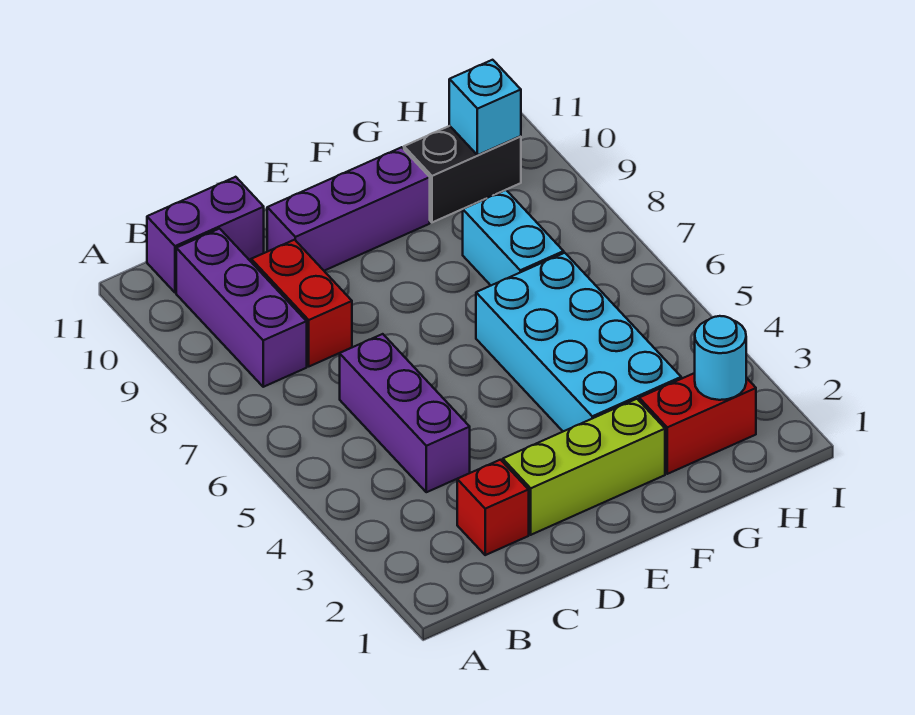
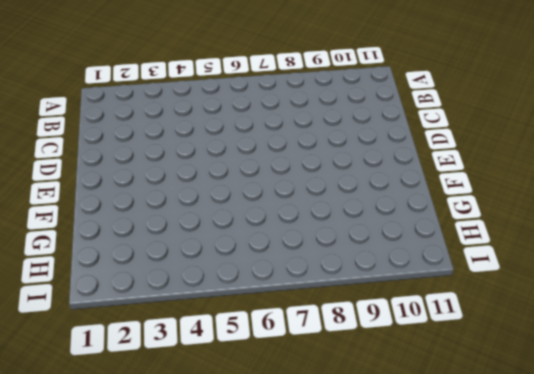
none -> purple brick B8:B10 level 1
none -> purple brick B11:C11 level 1
none -> red brick C2 level 1

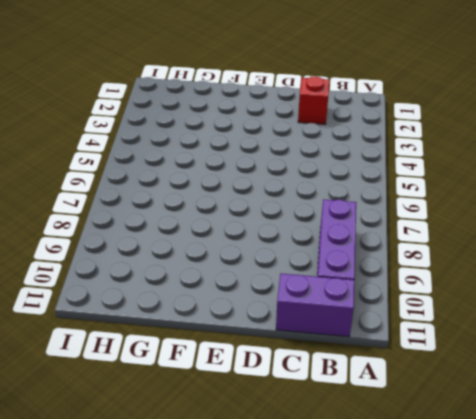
none -> purple brick C4:C6 level 1
none -> red brick C8:C9 level 1
none -> lime brick D2:F2 level 1

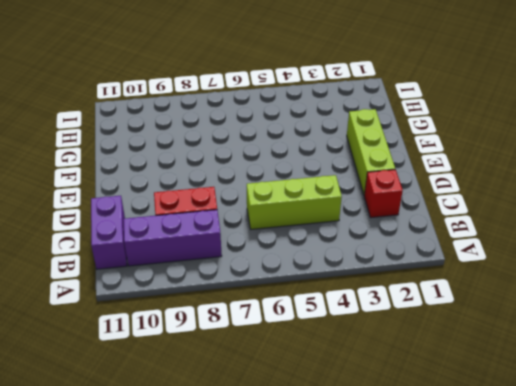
lime brick C4:C6 level 1 -> purple brick C4:C6 level 1
none -> purple brick D10:F10 level 1
none -> cyan brick F3:G6 level 1
none -> red brick G2:H2 level 1

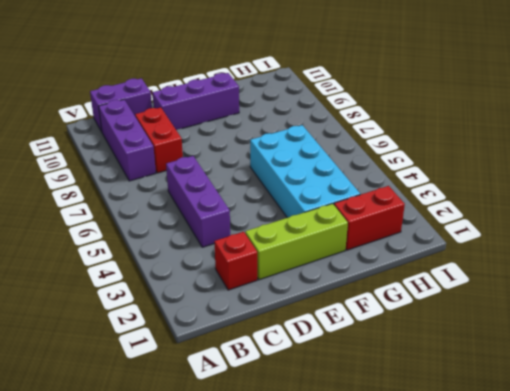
none -> cyan brick G7:G8 level 1
none -> black brick G10:H10 level 1
none -> cyan round brick H2 level 2

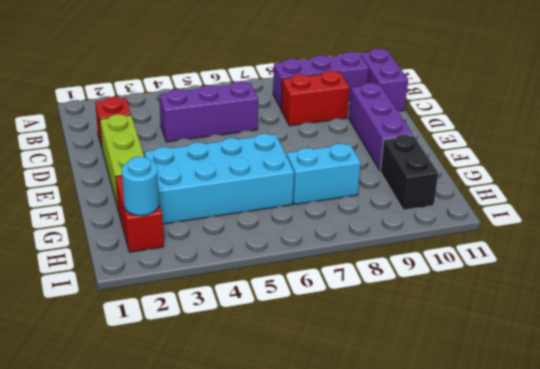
none -> cyan brick H10 level 2

